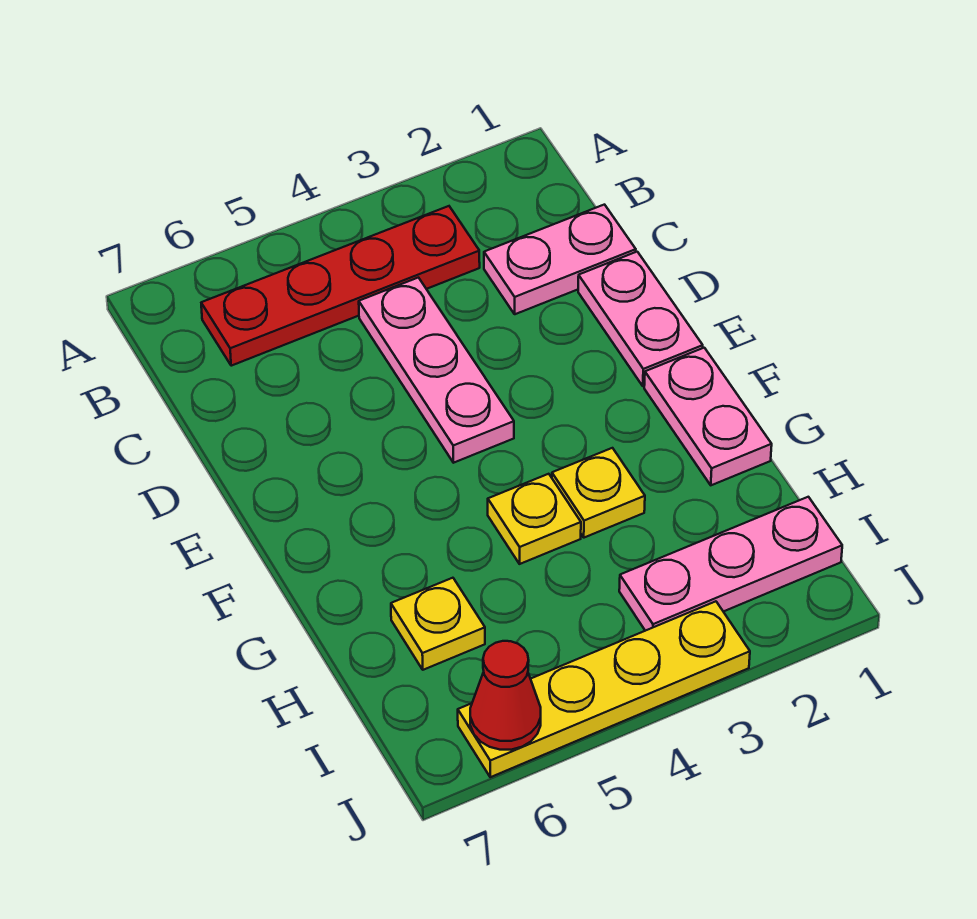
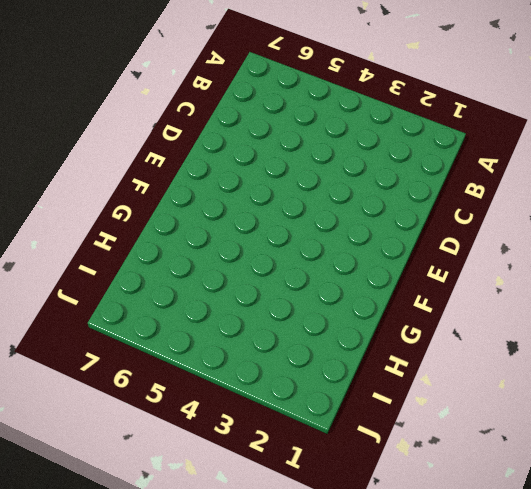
none -> red plate B3:B6 level 1
none -> pink plate C1:C2 level 1

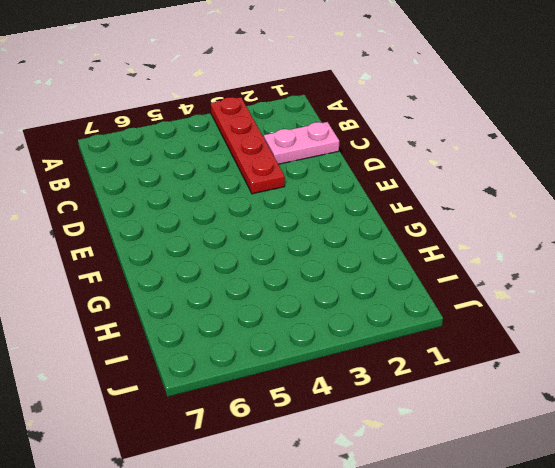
red plate A3:D3 level 1 -> red plate B3:B6 level 1
none -> pink plate C4:E4 level 1
none -> pink plate D1:E1 level 1

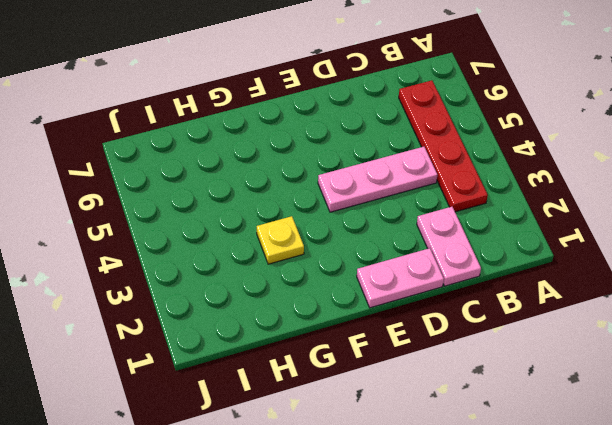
none -> pink plate F1:G1 level 1
none -> yellow plate G4 level 1

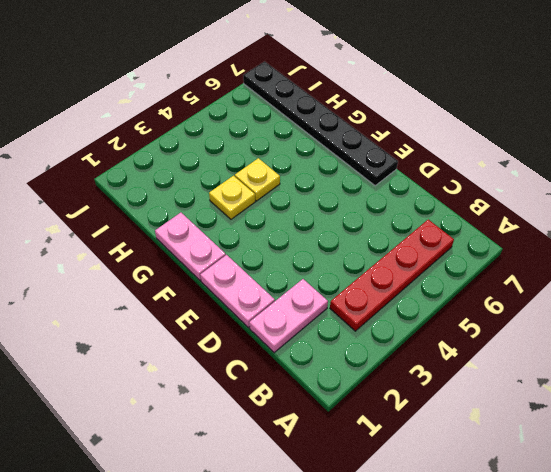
black plate E7:J7 level 1 -> none
none -> pink plate C4:E4 level 1
none -> yellow plate H6 level 1

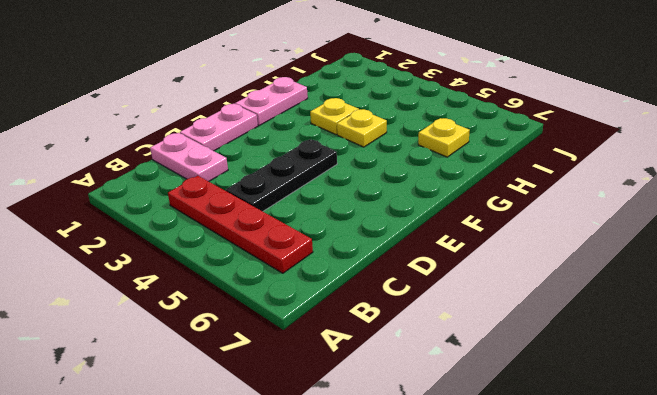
black plate C4:E4 level 1 -> pink plate C4:E4 level 1
none -> pink plate I1:I3 level 1
none -> yellow plate J3:J6 level 1

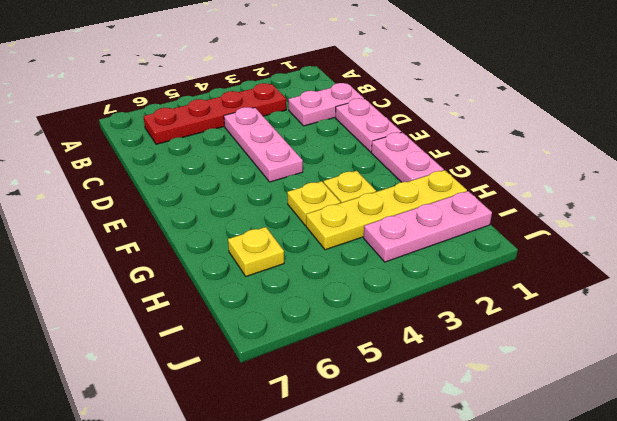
yellow plate H1:H4 level 1 -> yellow plate J3:J6 level 1
none -> red cone J6 level 2

